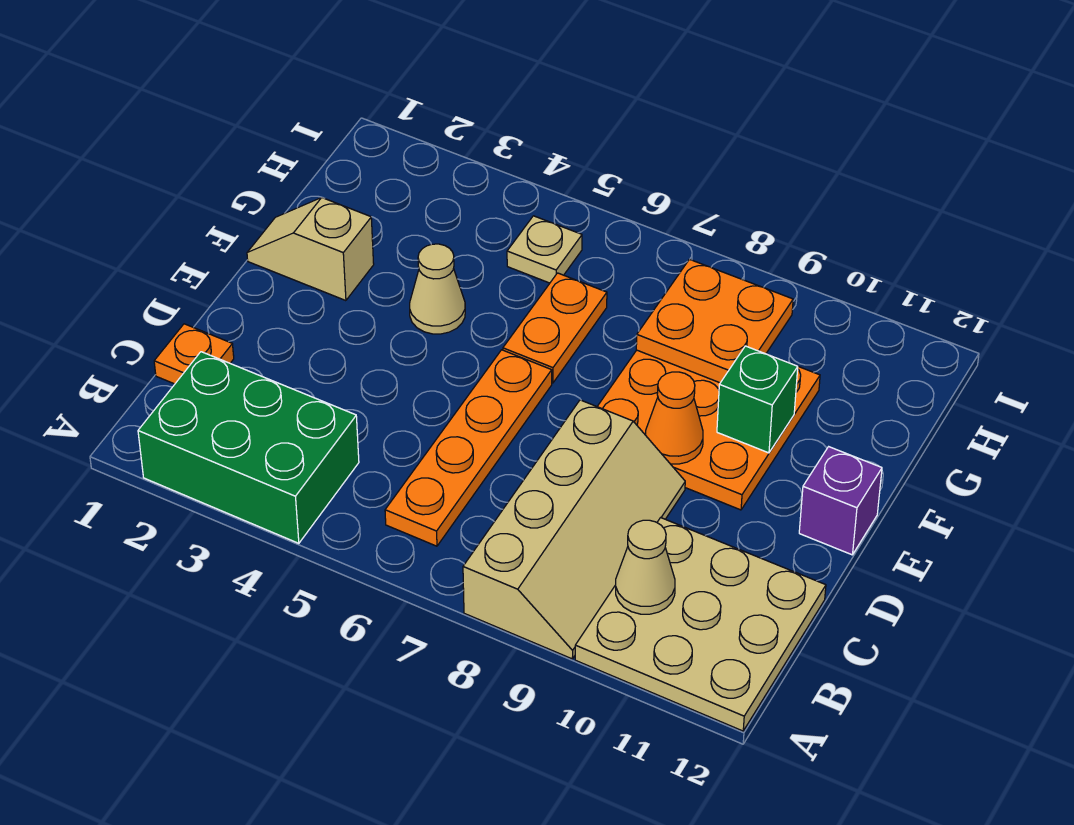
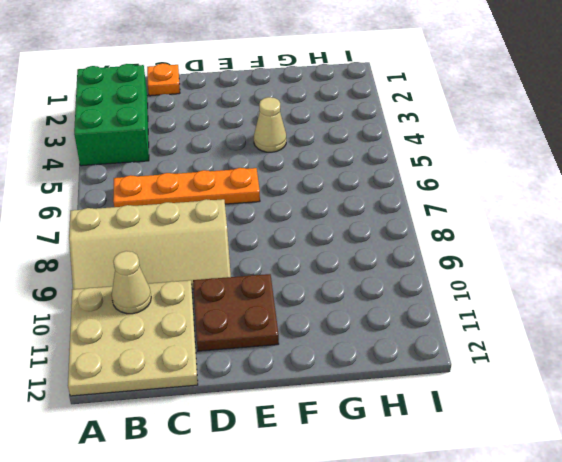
brown plate D10:E11 level 1 -> orange plate E8:G10 level 1
none -> purple brick E12 level 1
none -> tan slope F1:F2 level 1 top 2
none -> orange plate F6:G6 level 1

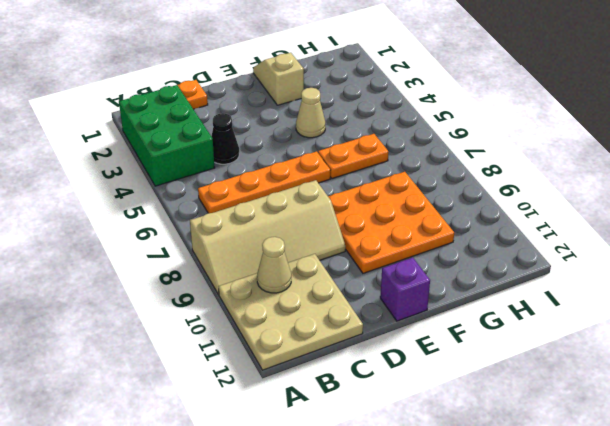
black cone C4 level 1 -> none
none -> tan plate H5 level 1
none -> orange cone E9 level 2
none -> green brick F10 level 2

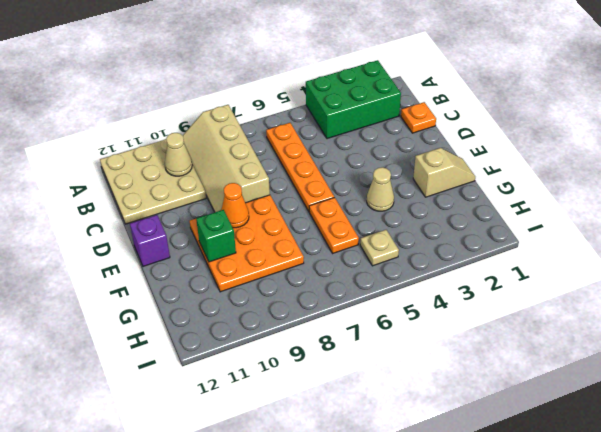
none -> orange plate G8:H9 level 2

